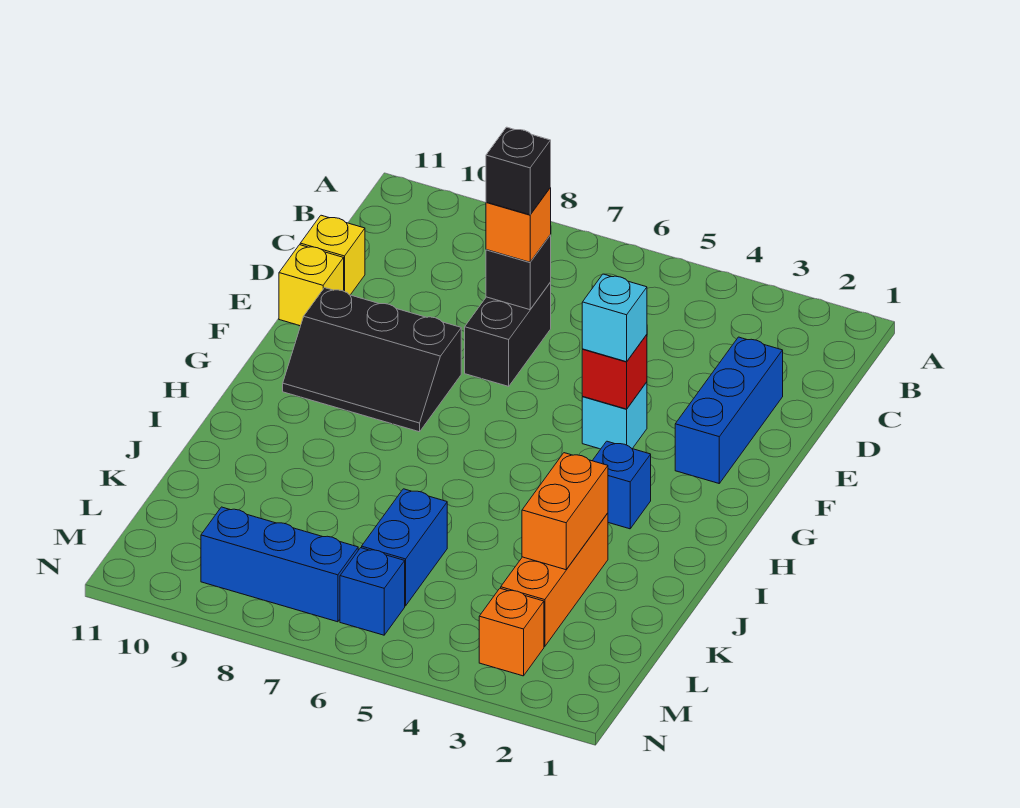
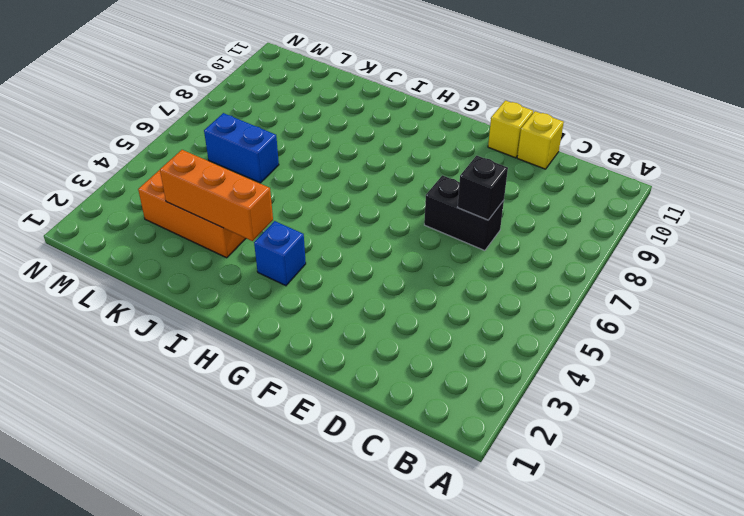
orange brick I3:K3 level 2 -> orange brick J3:K3 level 2
none -> blue brick D2:F2 level 1
none -> cyan brick F4 level 1
none -> black slope F8:G10 level 1 top F

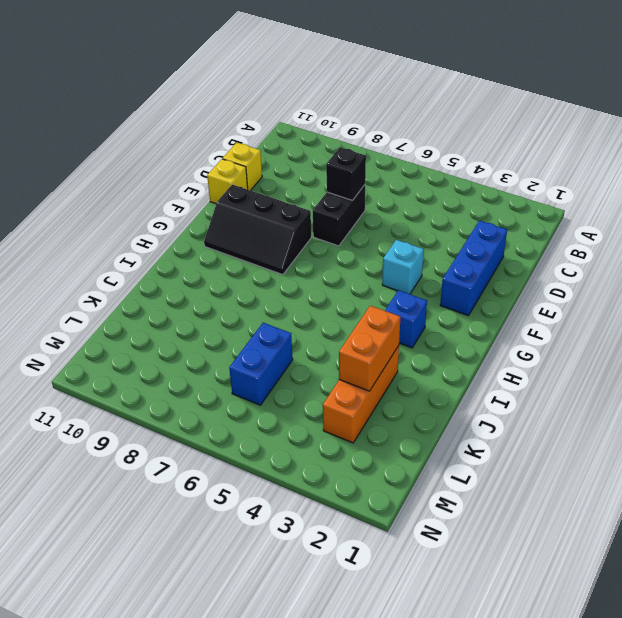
none -> orange brick M3 level 1
none -> blue brick M6 level 1
none -> blue brick M7:M9 level 1

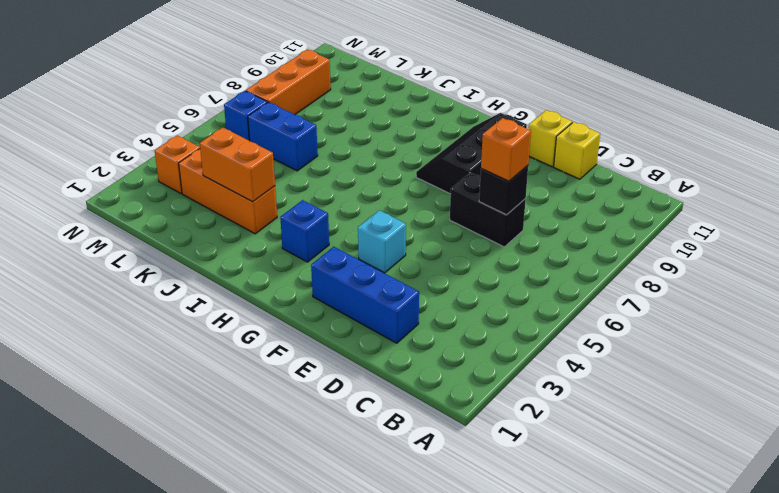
orange brick M7:M9 level 1 -> blue brick M7:M9 level 1
none -> red brick F4 level 2
none -> cyan brick F4 level 3
none -> black brick D7 level 4

